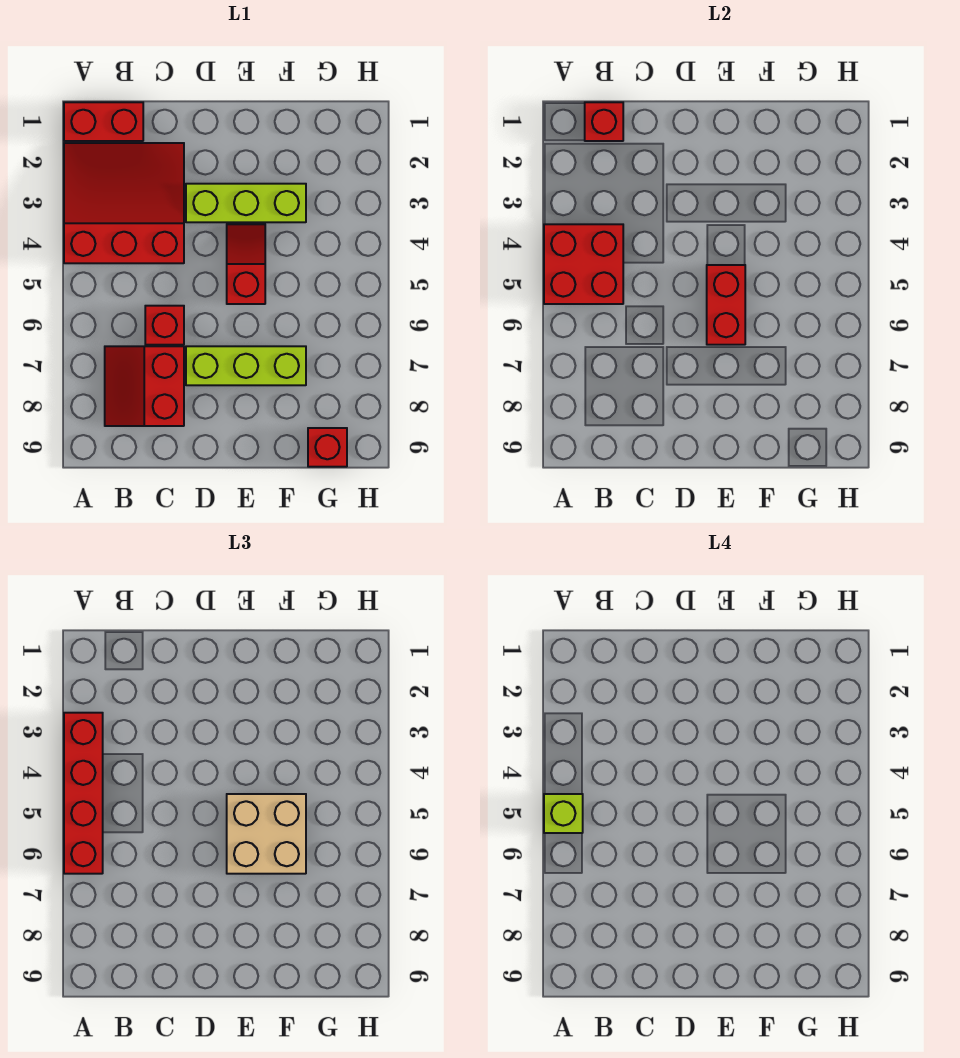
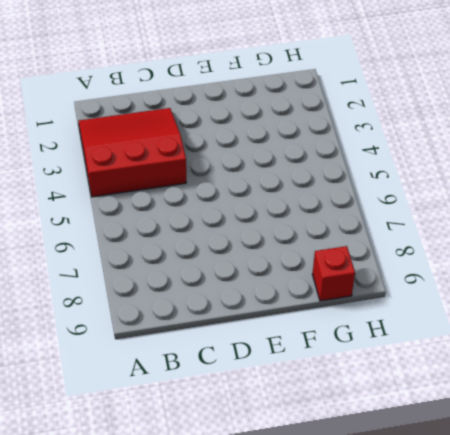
none -> red brick A1:B1 level 1
none -> red slope B7:C8 level 1 top C
none -> red brick C6 level 1

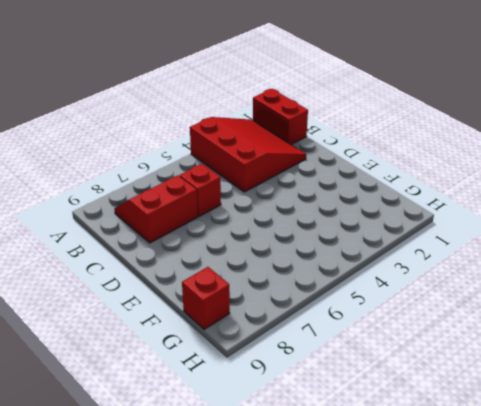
none -> lime brick D3:F3 level 1
none -> lime brick D7:F7 level 1
none -> red slope E4:E5 level 1 top 5

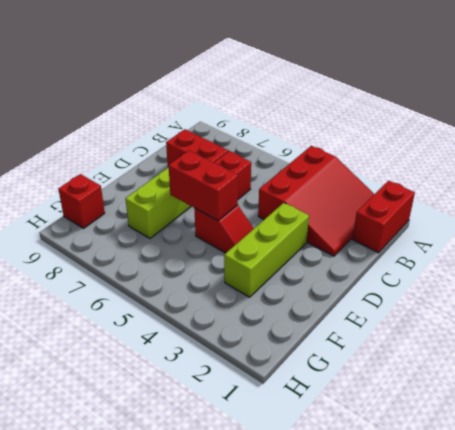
none -> red brick A4:B5 level 2
none -> red brick B1 level 2
none -> red brick A3:A6 level 3

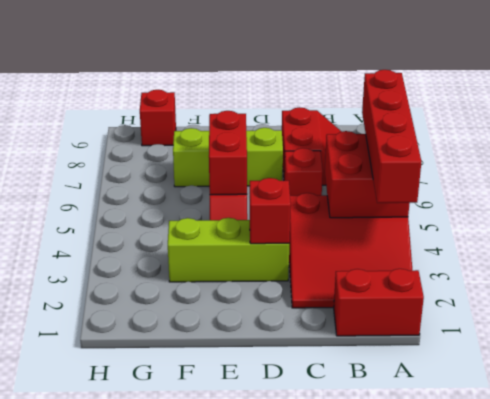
red brick D3 level 2 -> red brick B1 level 2
none -> tan brick E5:F6 level 3
none -> lime brick A5 level 4

